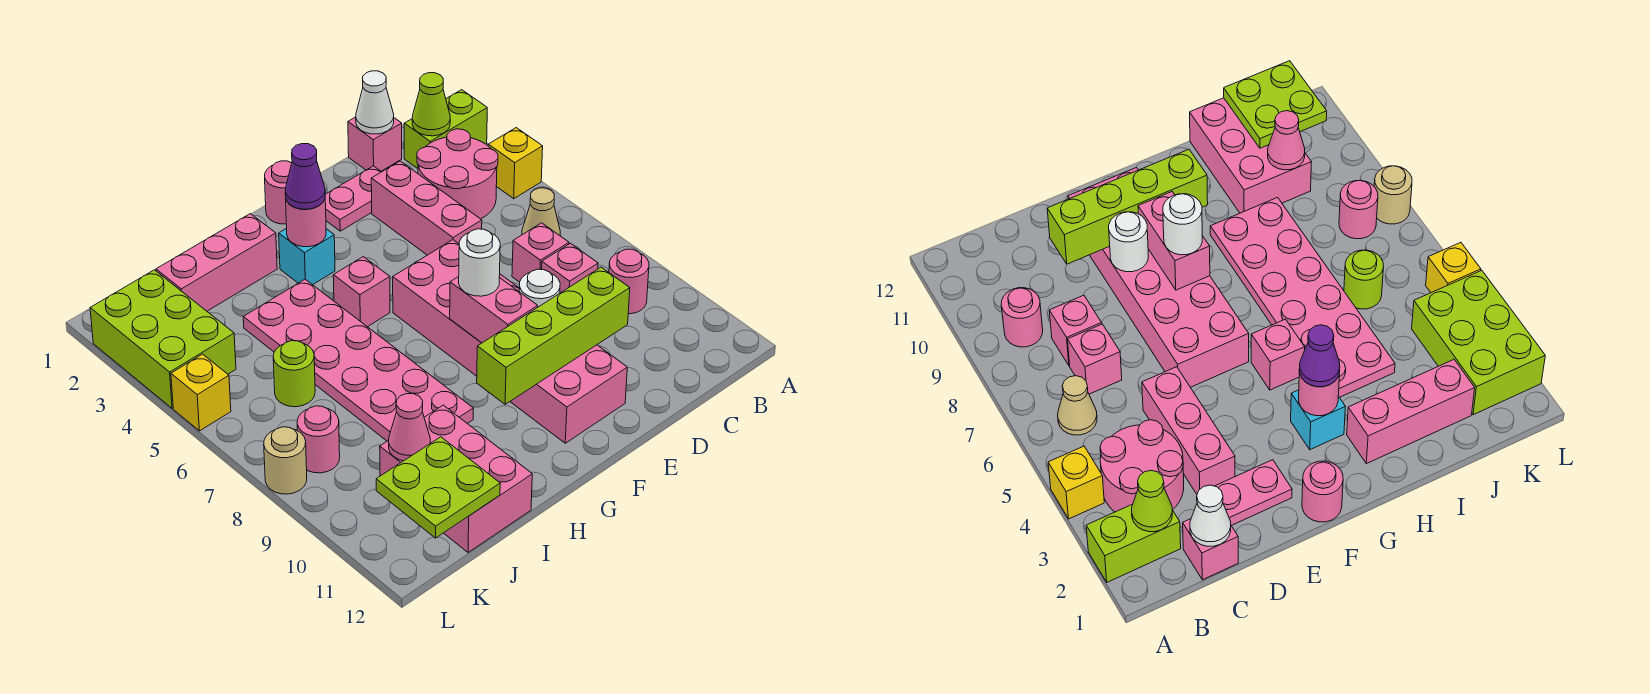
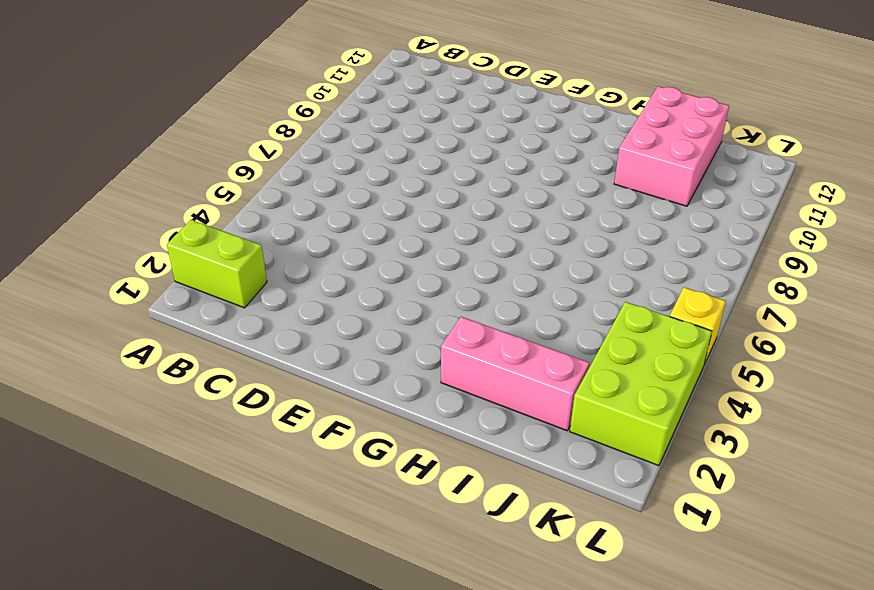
none -> yellow brick A4 level 1
none -> pink round brick B3:C4 level 1
none -> tan cone B6 level 1
none -> pink round brick B9 level 1

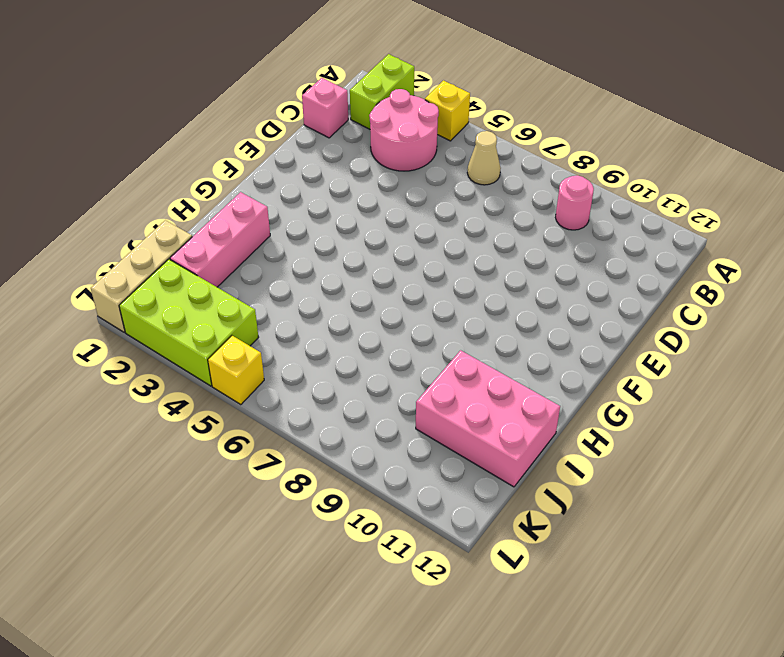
tan brick J1:L1 level 1 -> none
none -> pink brick C7 level 1
none -> pink brick C8 level 1
none -> pink plate D2:E2 level 1
none -> pink brick D3:D5 level 1

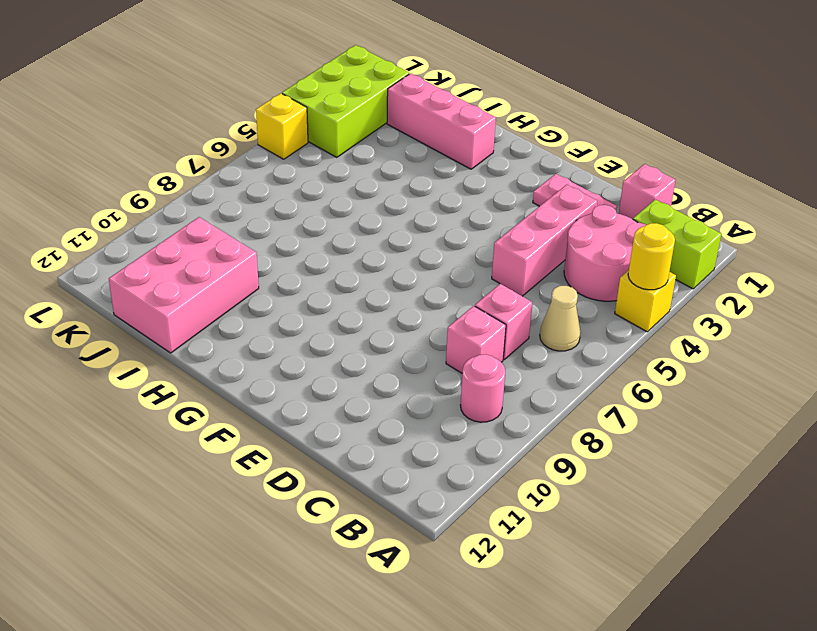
yellow round brick A4 level 2 -> none
none -> pink brick E6:F11 level 1
none -> pink round brick F1 level 1
none -> cyan brick G3 level 1
none -> pink brick G5 level 1

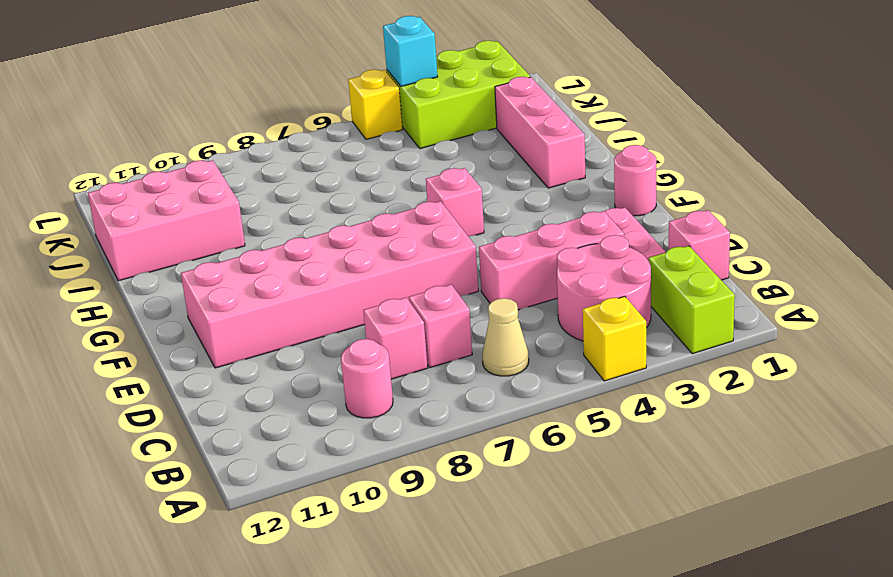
cyan brick L4 level 2 -> cyan brick G3 level 1
none -> pink plate H4:I9 level 1
none -> lime round brick J6 level 1
none -> pink round brick K8 level 1
none -> tan round brick L8 level 1

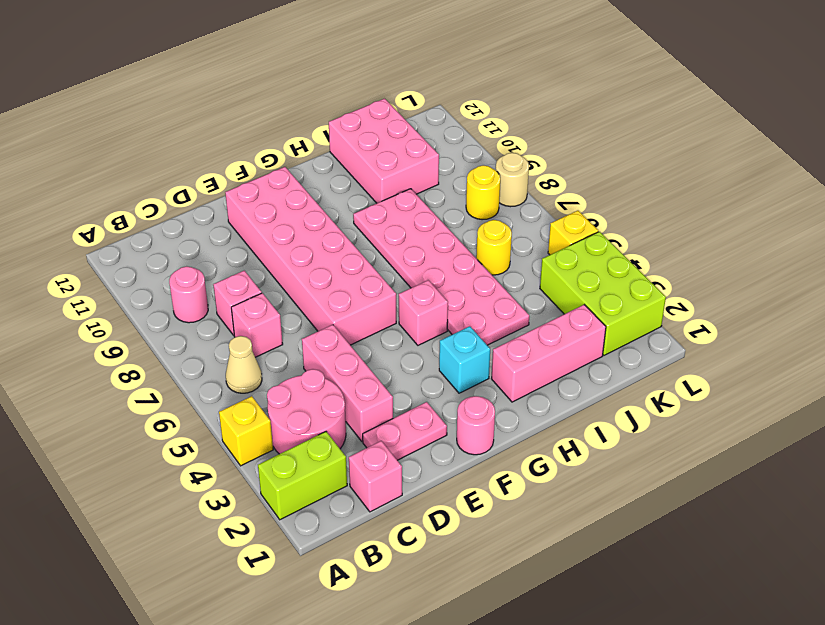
yellow round brick J6 level 1 -> lime round brick J6 level 1
yellow round brick K8 level 1 -> pink round brick K8 level 1
none -> lime cone B2 level 2
none -> white cone C1 level 2
none -> lime brick D10:G10 level 2
none -> white round brick E9 level 2

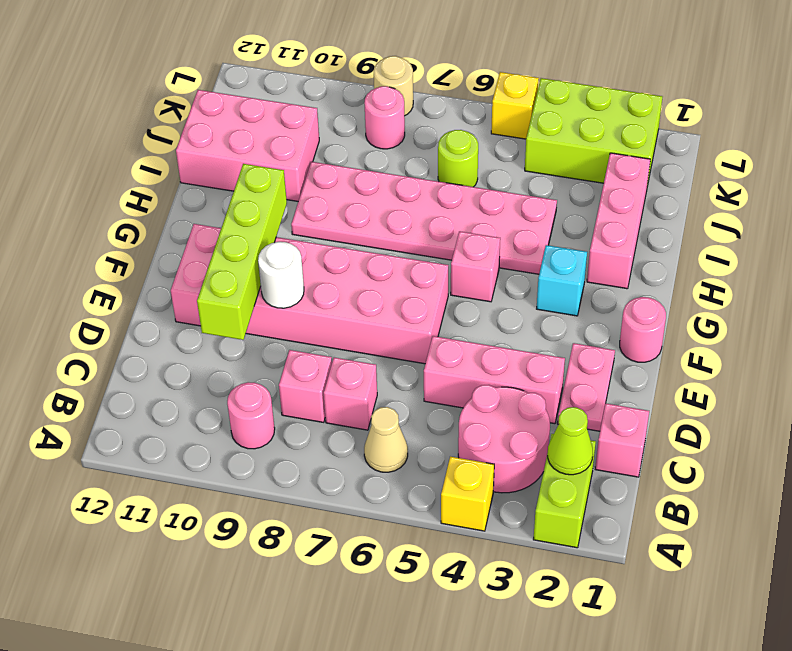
none -> white cone C1 level 2
none -> pink brick F8:F9 level 2
none -> pink round brick G3 level 2
none -> pink cone J10 level 2

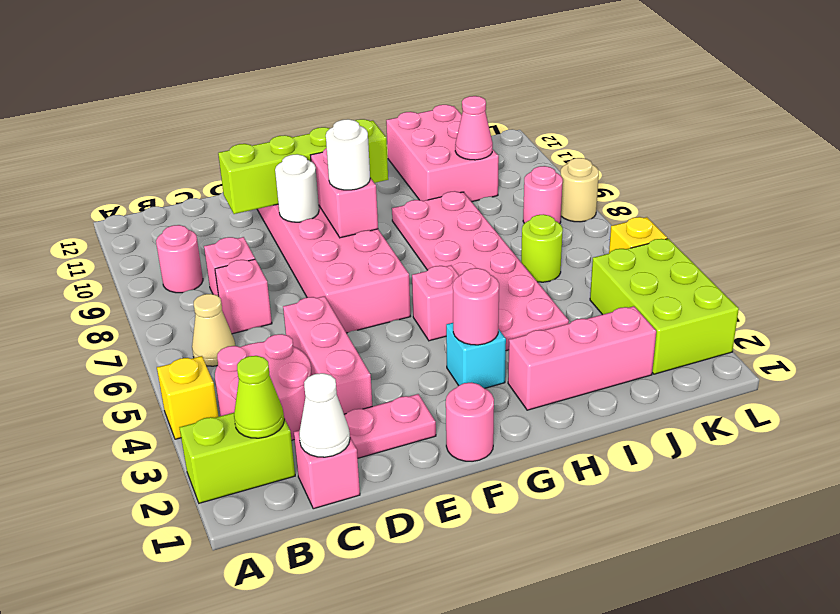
none -> lime plate J11:K12 level 2
none -> purple cone G3 level 3

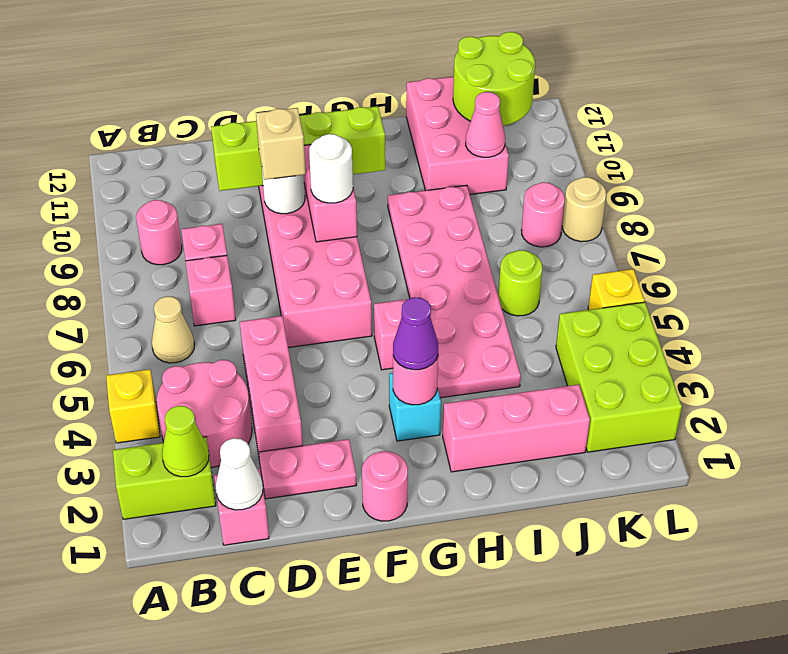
tan brick E9 level 3 -> none
lime round brick J11:K12 level 2 -> lime plate J11:K12 level 2

